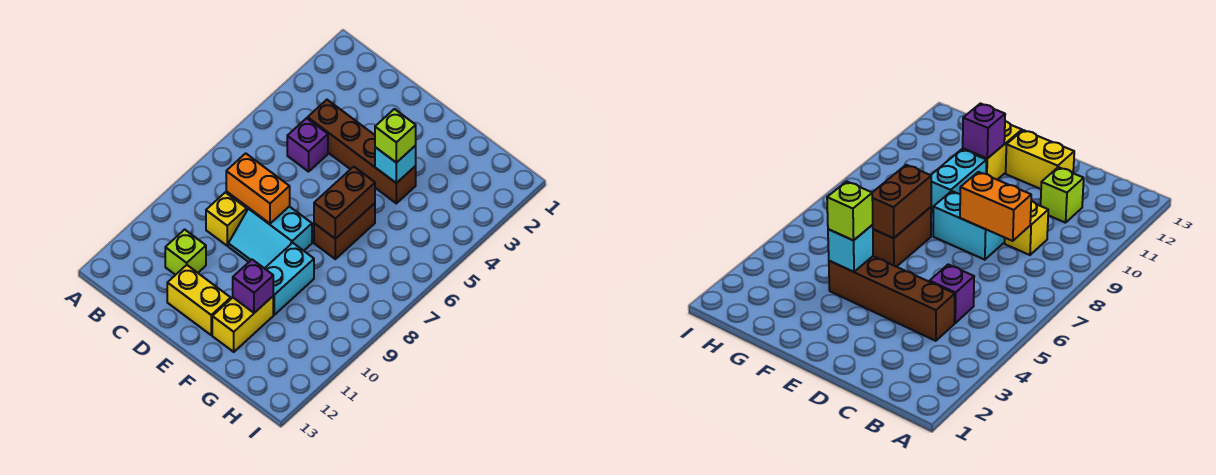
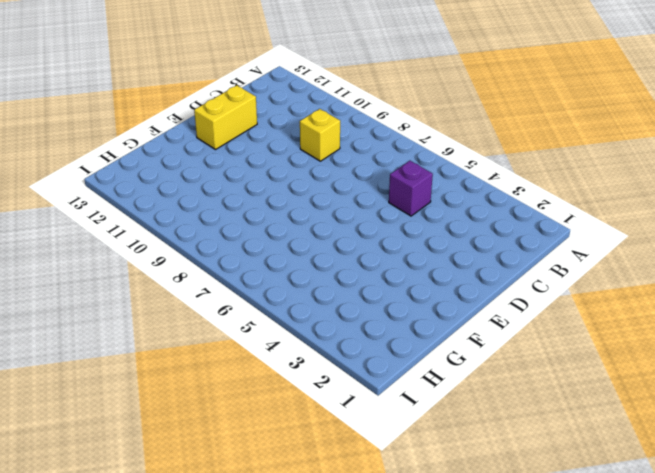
none -> brown brick C4:F4 level 1
none -> lime brick C11 level 1
none -> cyan slope D8:E9 level 1 top 8

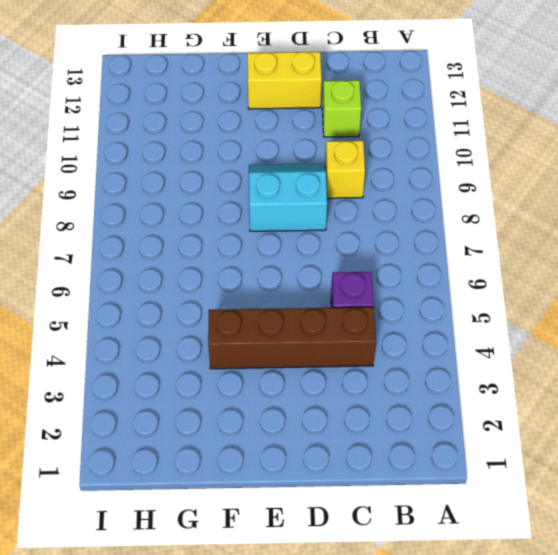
none -> brown brick F6:F7 level 1
none -> cyan brick F9:F10 level 1
none -> yellow brick F11:F12 level 1

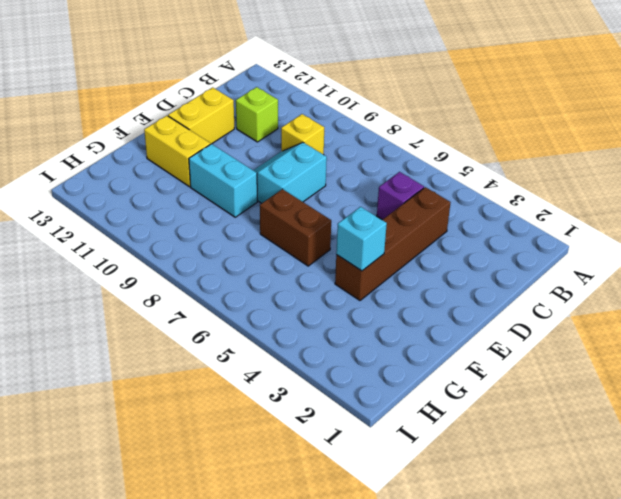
none -> orange brick C8:D8 level 2
none -> brown brick F6:F7 level 2
none -> purple brick F11 level 2

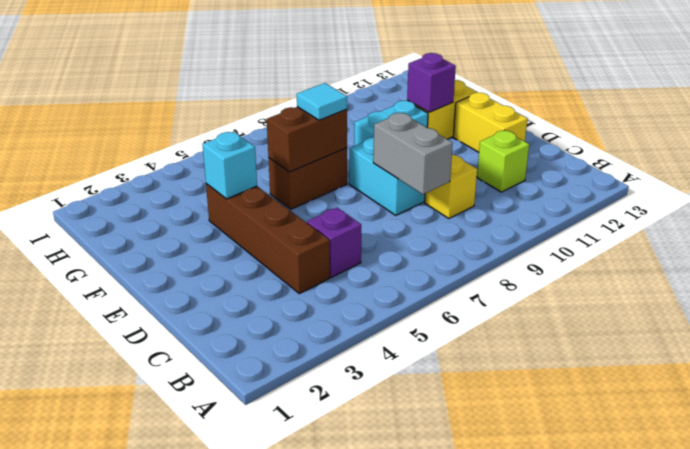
grey brick C8:D8 level 2 -> orange brick C8:D8 level 2
cyan tile F7 level 3 -> none
none -> lime brick F4 level 3

